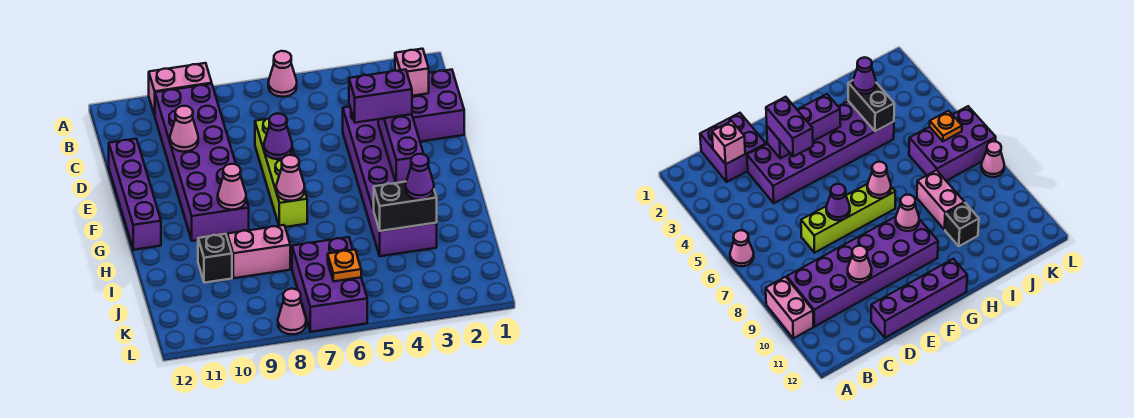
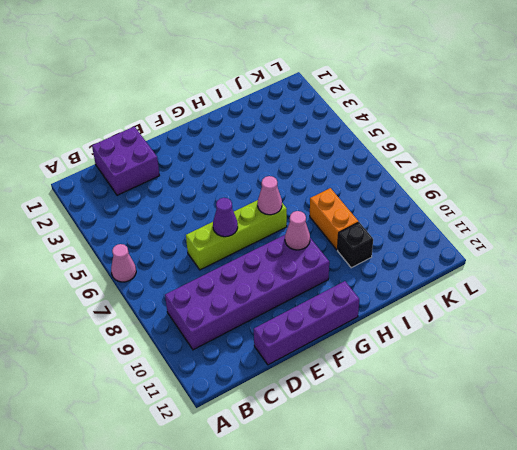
orange brick I8:I9 level 1 -> pink brick I8:I9 level 1
none -> pink brick A9:A10 level 1
none -> purple brick D3:I4 level 1
none -> purple brick J6:L7 level 1

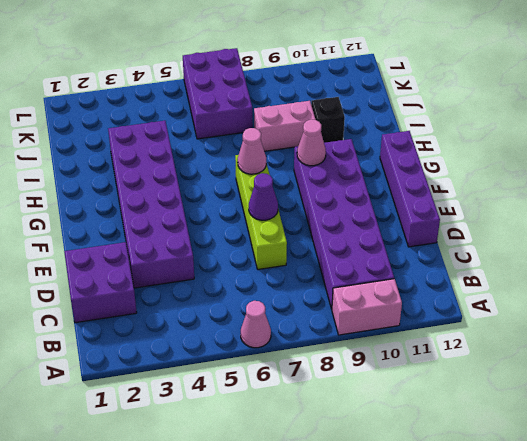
none -> pink cone L8 level 1
none -> pink brick C2 level 2
none -> pink cone D10 level 2

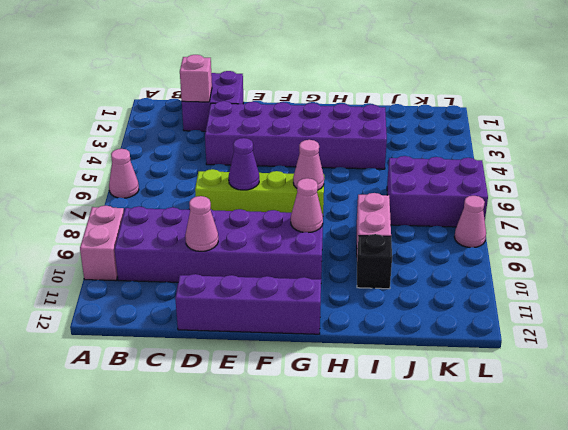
none -> purple brick E3:G3 level 2
none -> black brick I3:I4 level 2
none -> orange plate K6 level 2

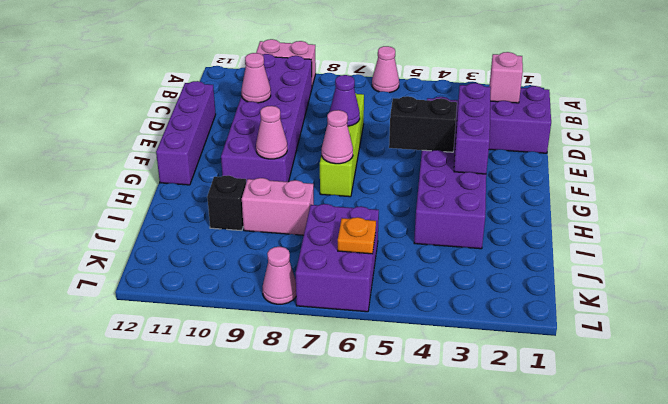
black brick F4:F5 level 2 -> black brick I3:I4 level 2
none -> purple brick E3:E4 level 3
none -> purple cone I3 level 3

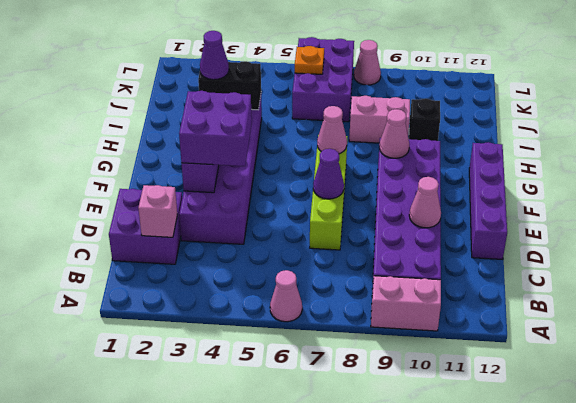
purple brick E3:F4 level 3 -> purple brick E3:E4 level 3

